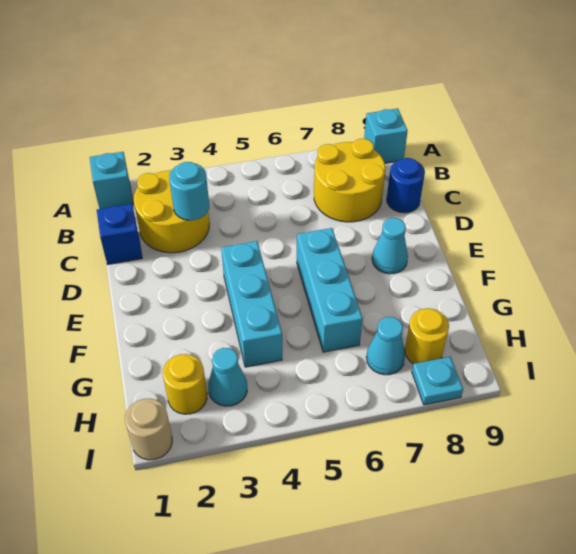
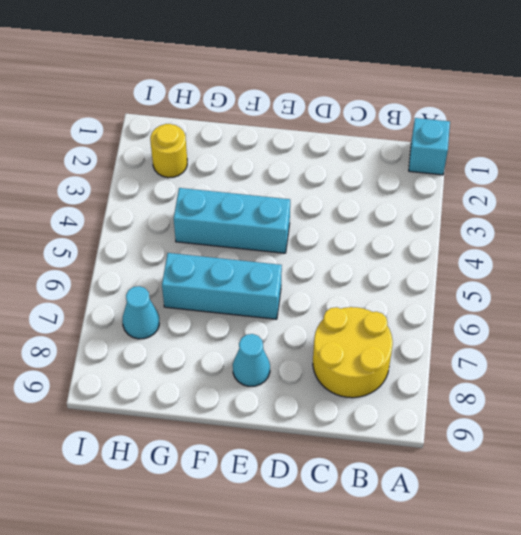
none -> cyan brick A9 level 1
none -> yellow round brick B2:C3 level 1
none -> blue brick C1 level 1

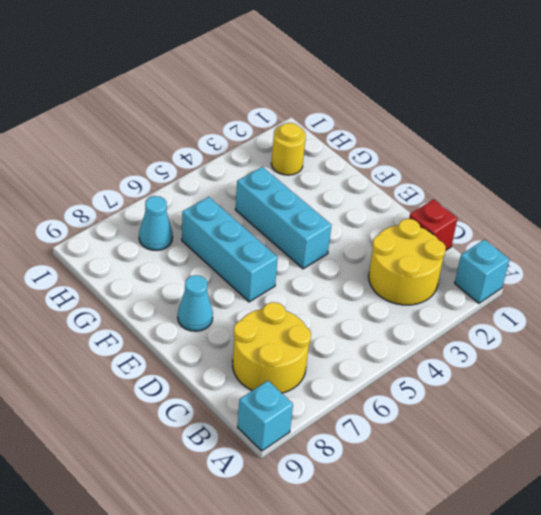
red brick C1 level 1 -> blue brick C1 level 1
none -> blue round brick C9 level 1
none -> cyan cone H3 level 1
none -> yellow round brick H8 level 1

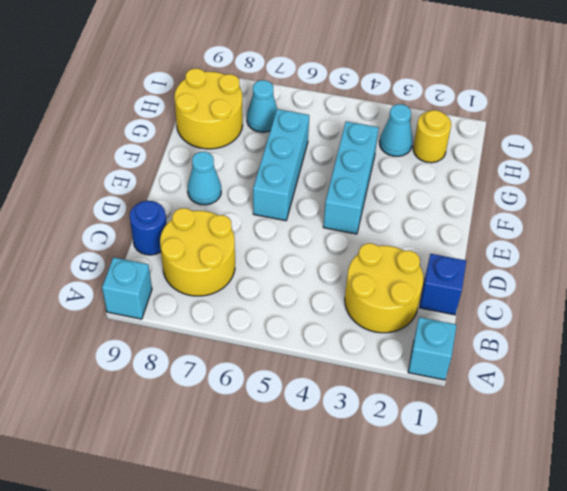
yellow round brick G8:H9 level 1 -> yellow round brick H8 level 1
none -> tan round brick I1 level 1
none -> cyan plate I8 level 1
none -> cyan round brick C3 level 2

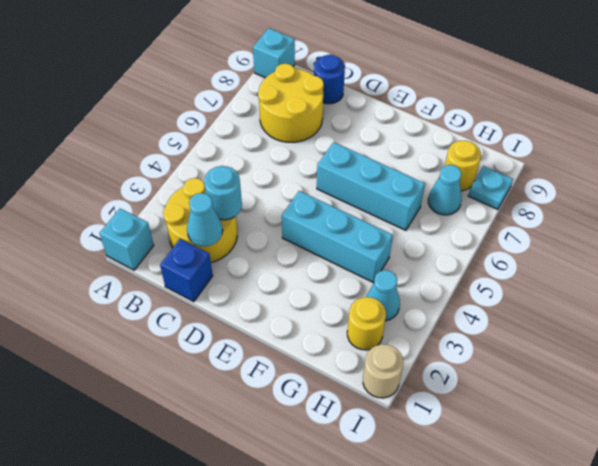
cyan cone C2 level 2 -> cyan cone E8 level 1

